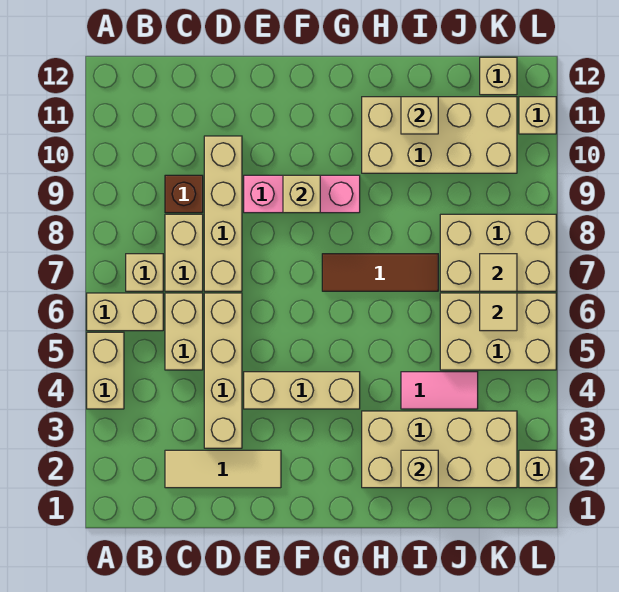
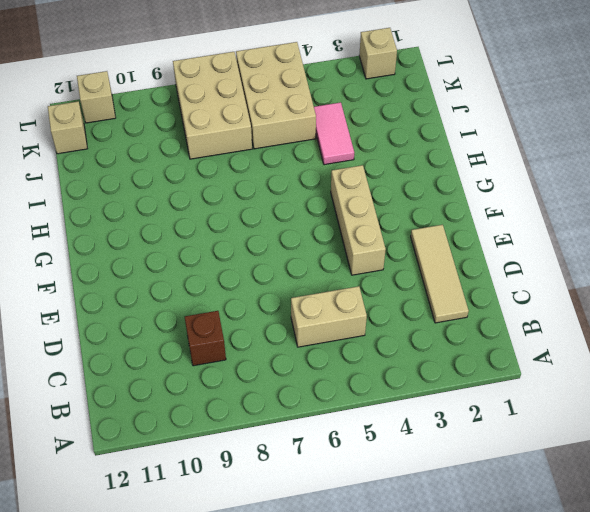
none -> tan brick A4:A5 level 1
none -> tan brick A6:B6 level 1
none -> tan brick B7 level 1

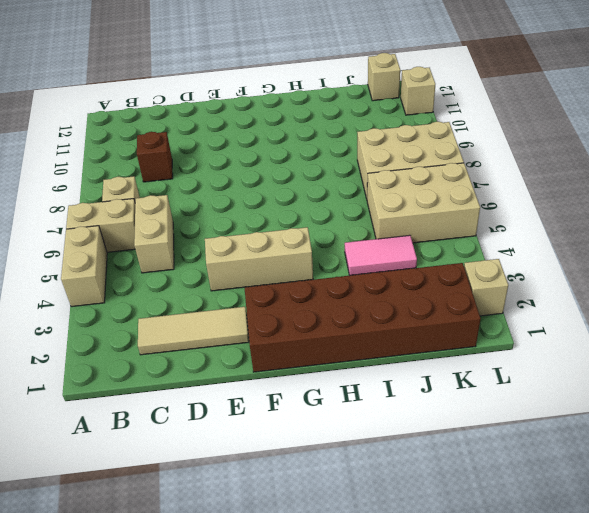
brown brick F1:K2 level 1 -> tan brick H2:K3 level 1
none -> tan brick C7:C8 level 1
none -> tan brick D3:D6 level 1
none -> tan brick D7:D10 level 1

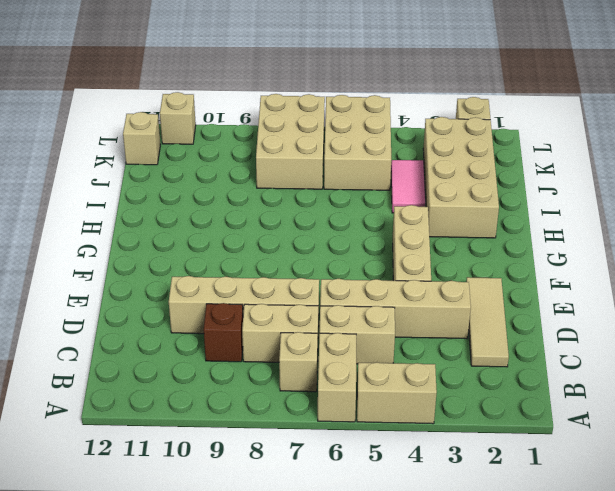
none -> pink brick E9:G9 level 1
none -> brown tile G7:I7 level 1
none -> tan brick H10:K11 level 1

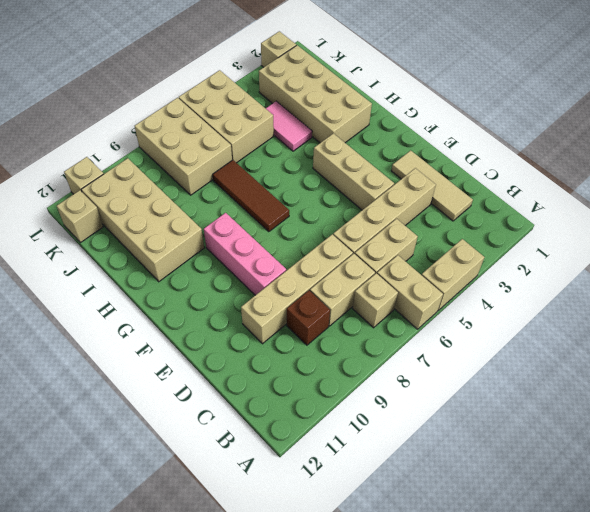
none -> tan brick F9 level 2
none -> tan brick I2 level 2
none -> tan brick I11 level 2

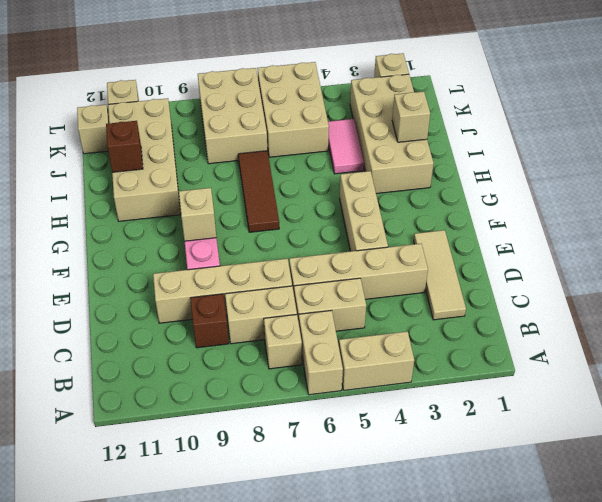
brown brick I11 level 2 -> tan brick I11 level 2
none -> tan tile K6 level 2
none -> tan tile K7 level 2

